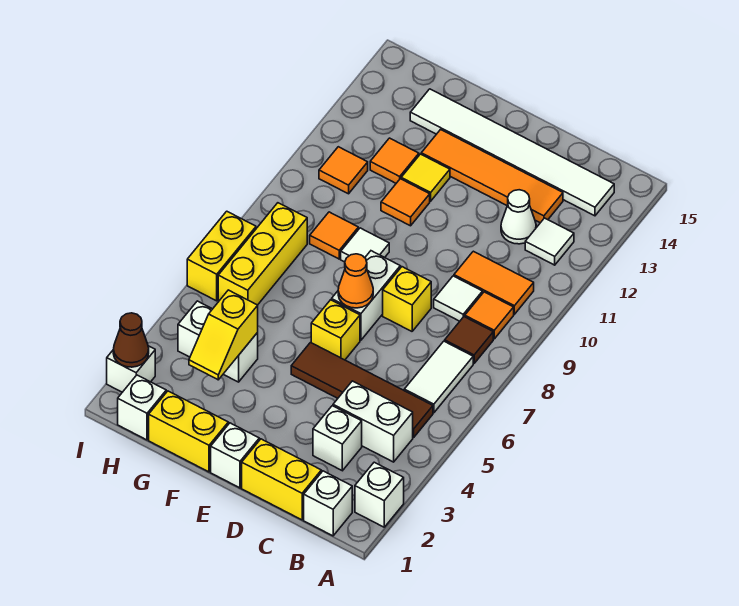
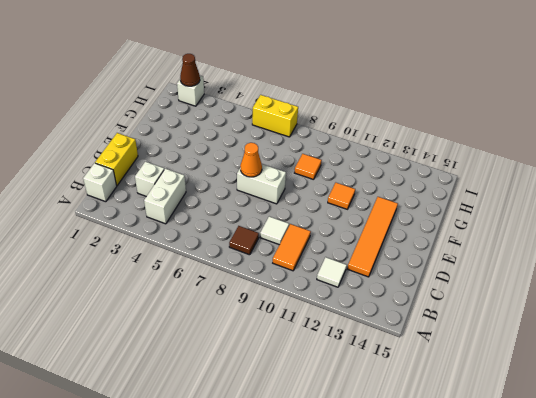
none -> white brick A2 level 1
none -> brown tile B5:E5 level 1
none -> white tile B6:B7 level 1
none -> orange tile B9 level 1

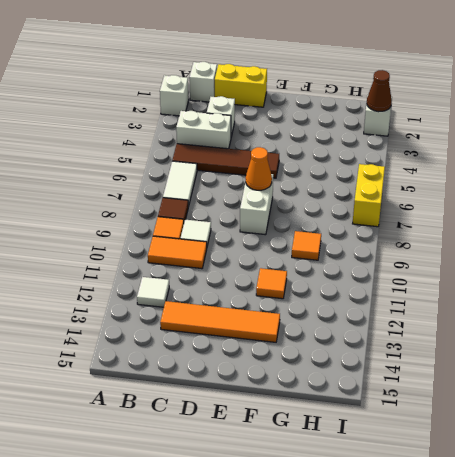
none -> white tile B14:G14 level 1
none -> white cone C12 level 1
none -> yellow brick D8 level 1
none -> white brick E1 level 1

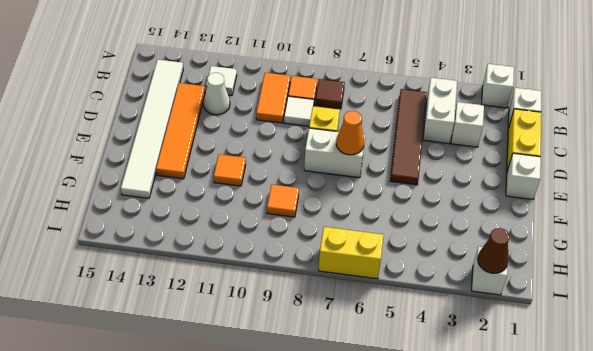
none -> white tile B6:B7 level 1
none -> yellow brick E6 level 1
none -> yellow brick F1:G1 level 1
none -> white tile F9 level 1

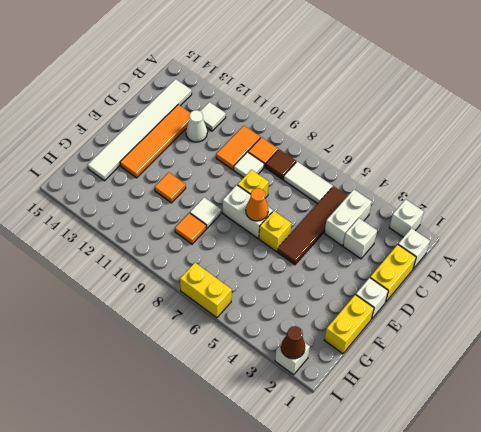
none -> yellow tile F12 level 1
none -> white brick G4:H4 level 1
none -> orange tile G12 level 1
none -> white brick H1 level 1

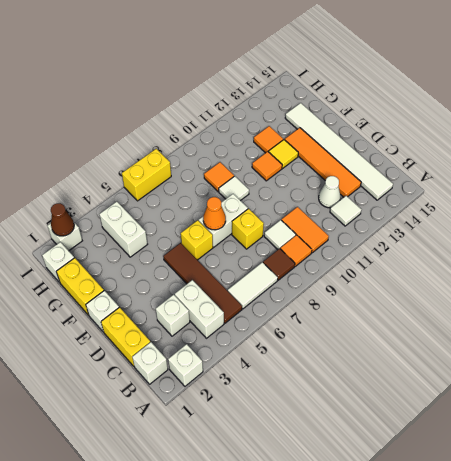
none -> yellow brick H6:H8 level 1
none -> orange tile H11 level 1
none -> yellow slope G3:G4 level 2 top 4

